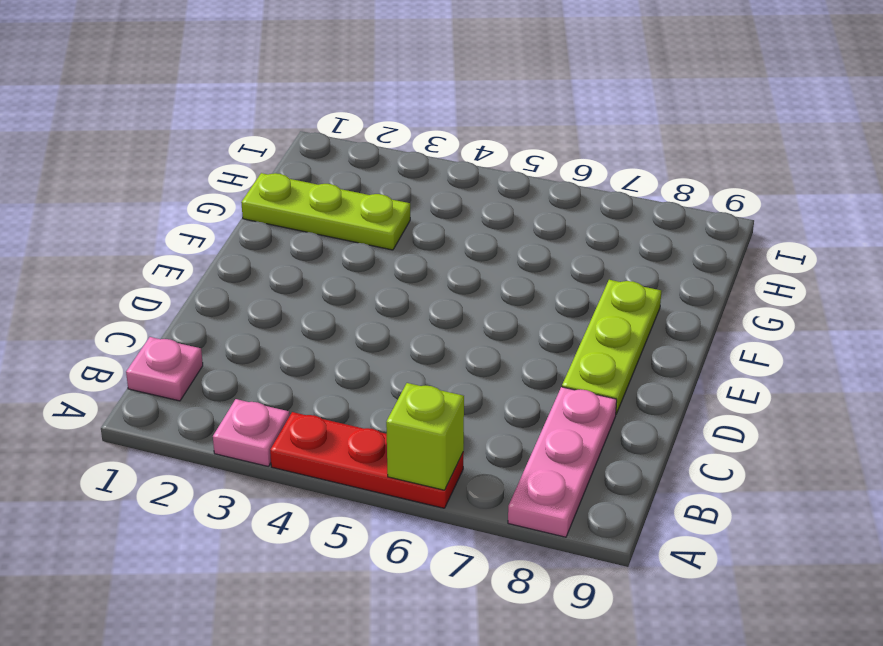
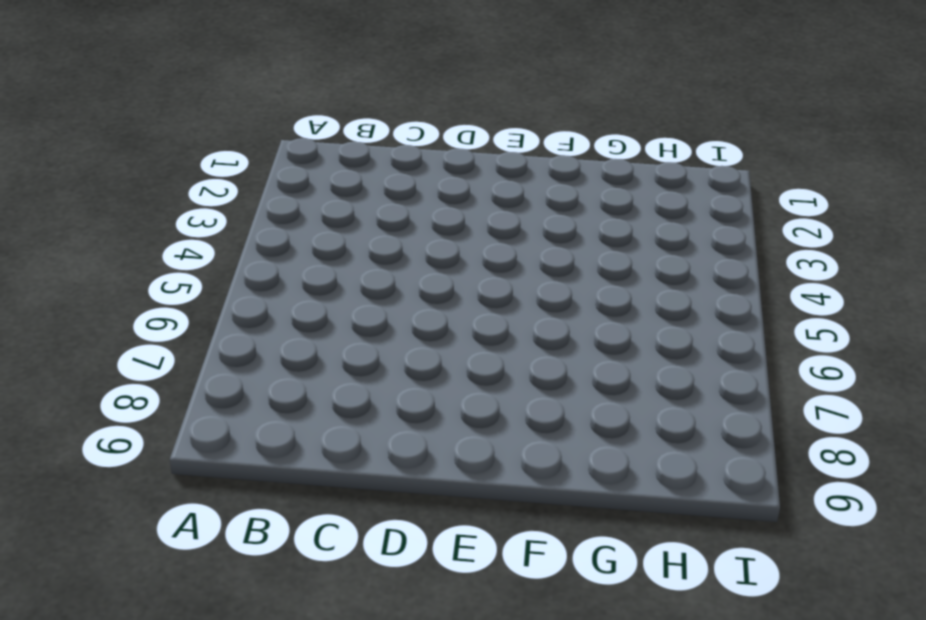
none -> pink plate A3 level 1
none -> red plate A4:A6 level 1

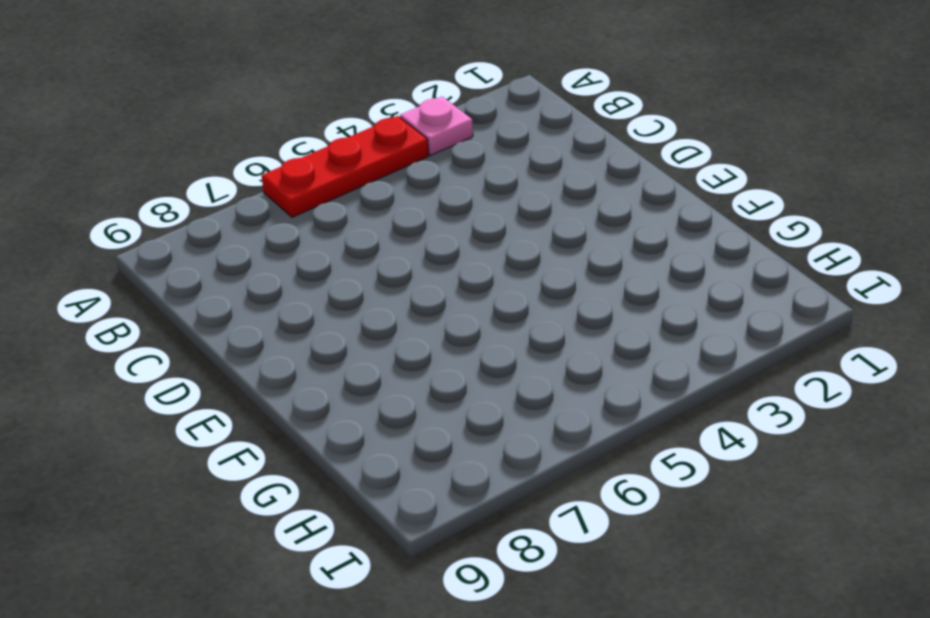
none -> pink plate A8:C8 level 1
none -> pink plate B1 level 1

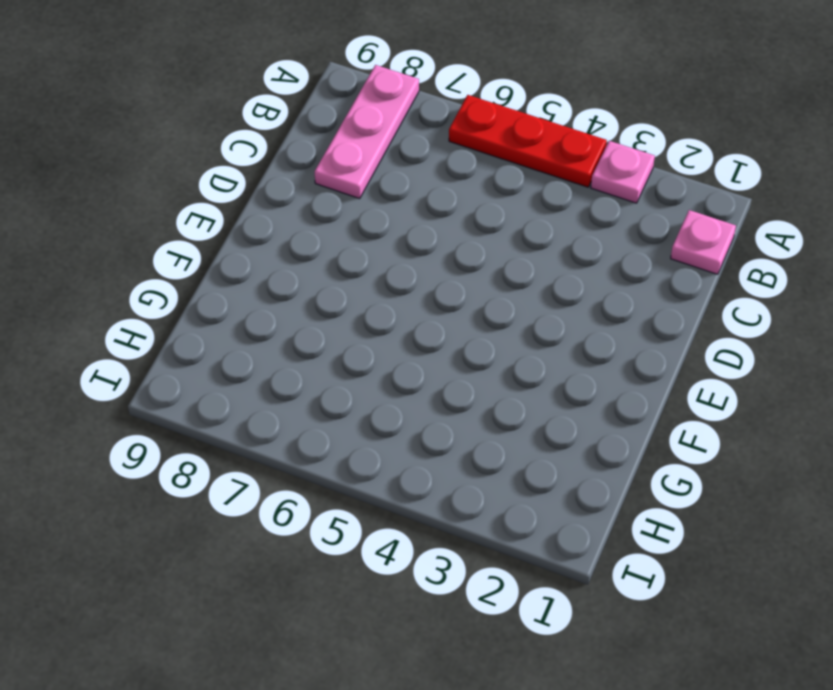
none -> lime plate D8:F8 level 1
none -> lime plate G1:G3 level 1

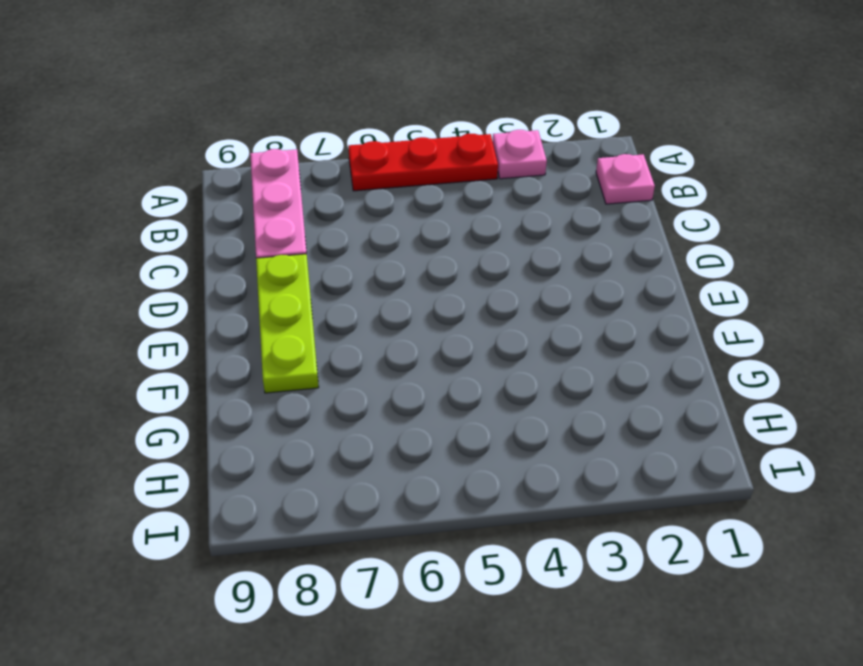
none -> lime plate G1:G3 level 1
none -> lime brick A6 level 2

